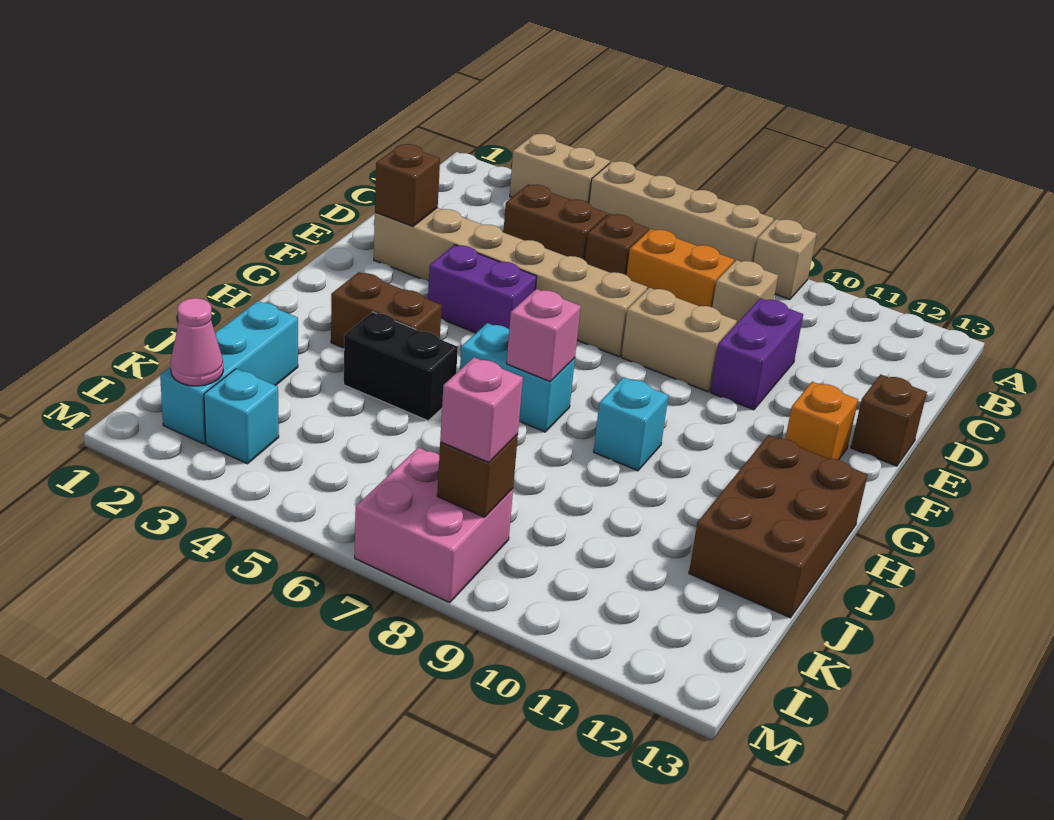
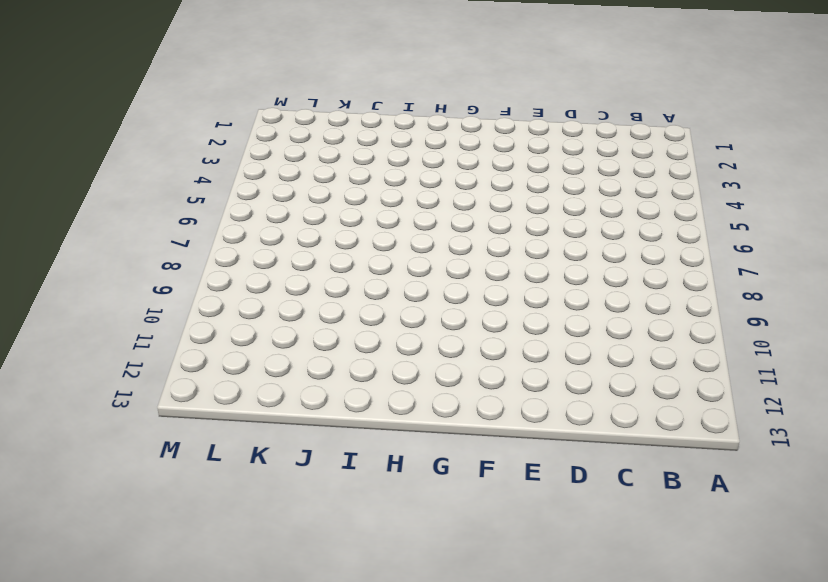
none -> tan brick A3:A4 level 1
none -> tan brick A5:A8 level 1
none -> tan brick A9 level 1

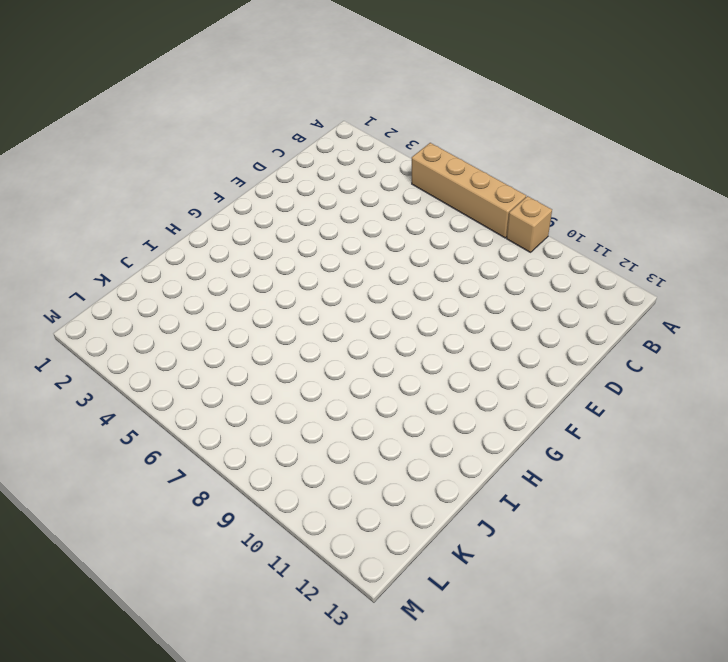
none -> tan brick A3:A4 level 1
none -> brown brick C4:C5 level 1
none -> brown brick C6 level 1

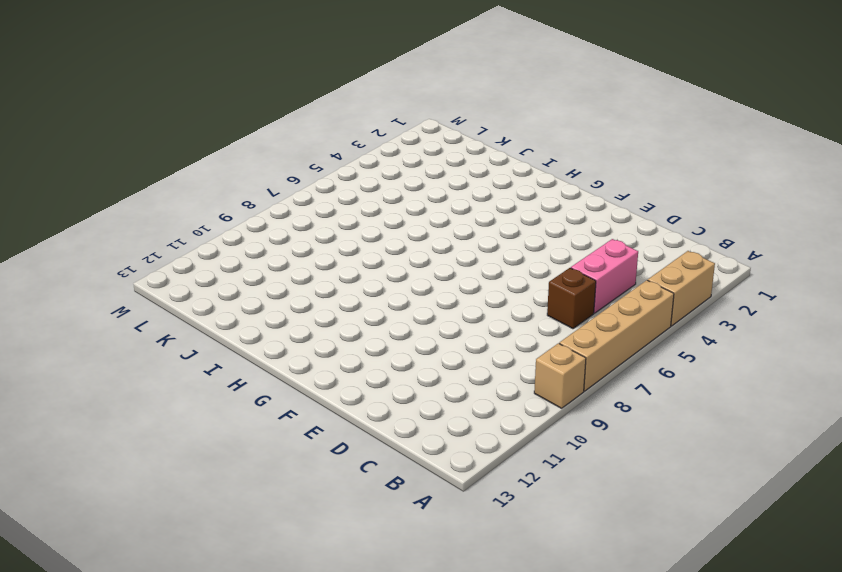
pink brick C4:C5 level 1 -> brown brick C4:C5 level 1
none -> orange brick C7:C8 level 1
none -> tan brick C9 level 1
none -> purple brick D10:E10 level 1

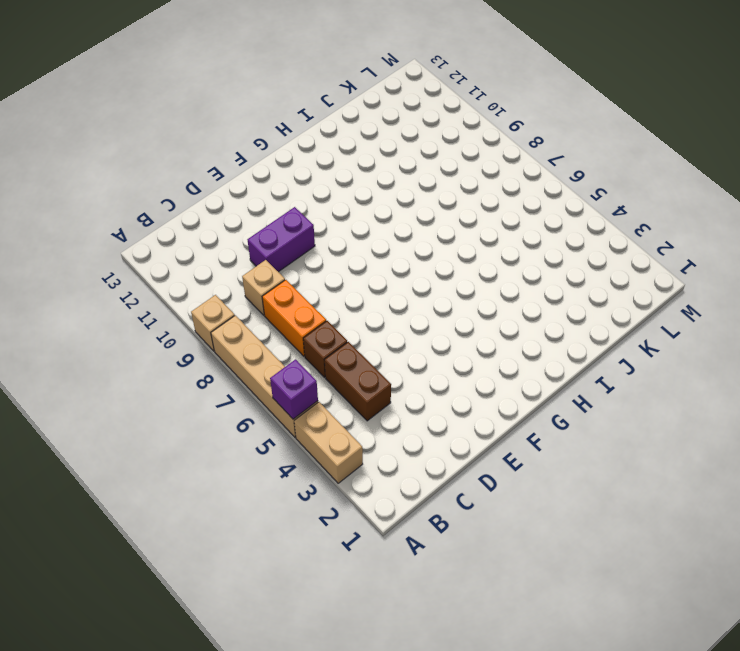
purple brick A5 level 2 -> none
none -> tan brick E2:E7 level 1
none -> tan brick E8:E9 level 1
none -> brown brick E13 level 1

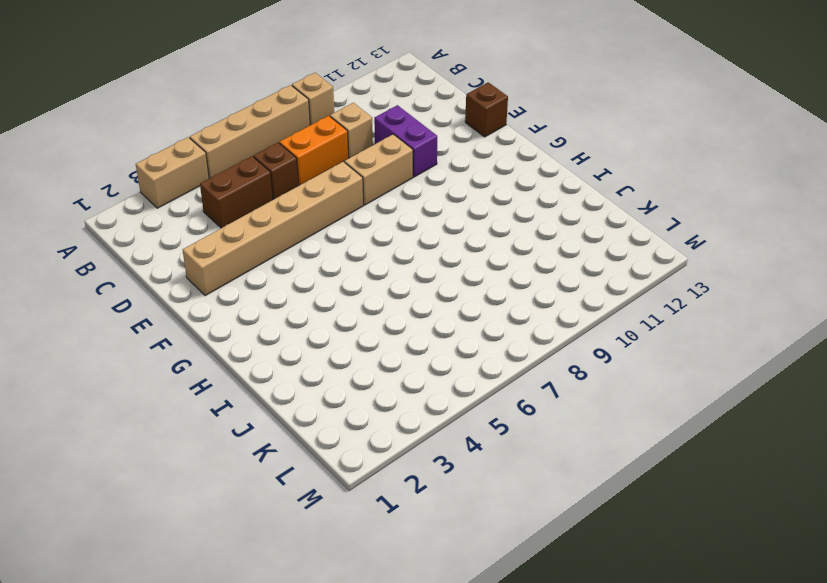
none -> purple brick F4:F5 level 1
none -> orange brick F12 level 1
none -> brown brick H3:H4 level 1

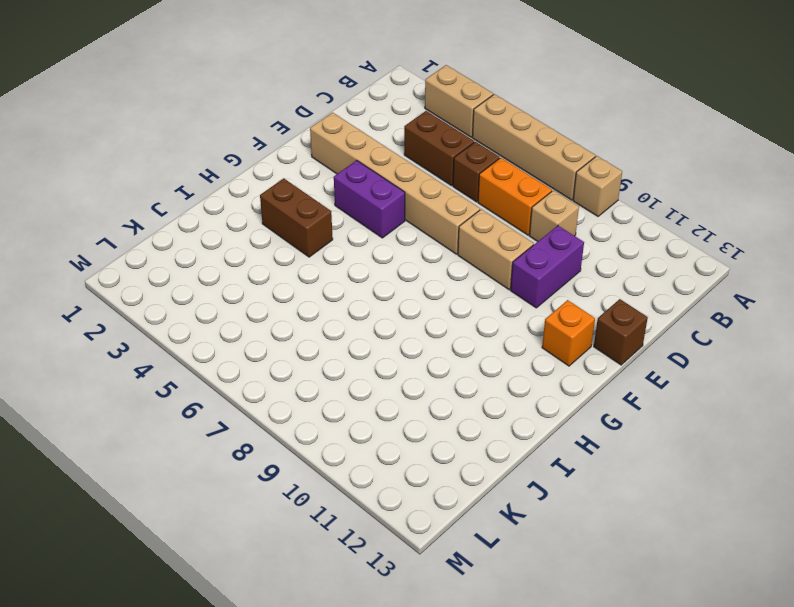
none -> cyan brick H6:H7 level 1
none -> cyan brick H9 level 1
none -> brown brick H12:J13 level 1

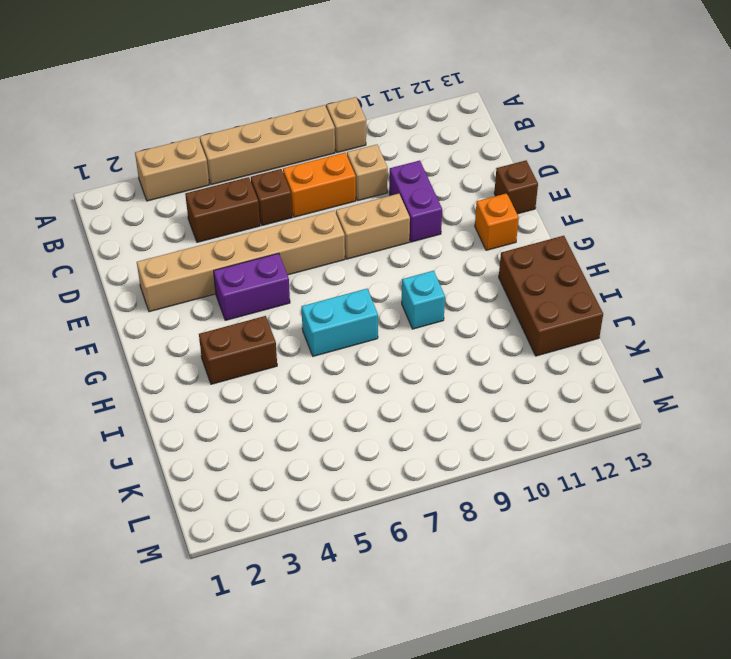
none -> black brick I4:I5 level 1
none -> cyan brick J2:L2 level 1
none -> cyan brick L3 level 1

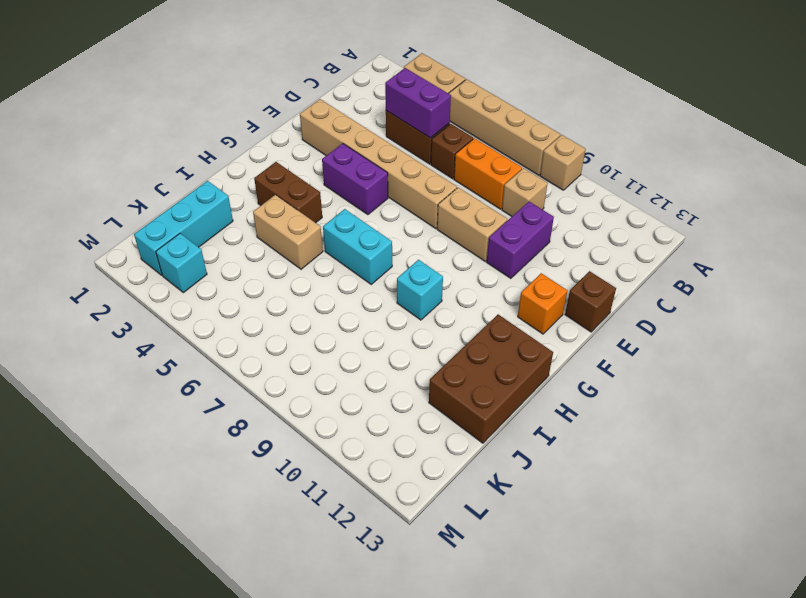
purple brick C4:C5 level 2 -> none
tan brick I4:I5 level 1 -> black brick I4:I5 level 1
none -> pink brick L7:M8 level 1
none -> brown brick E2 level 2
none -> pink brick H7 level 2

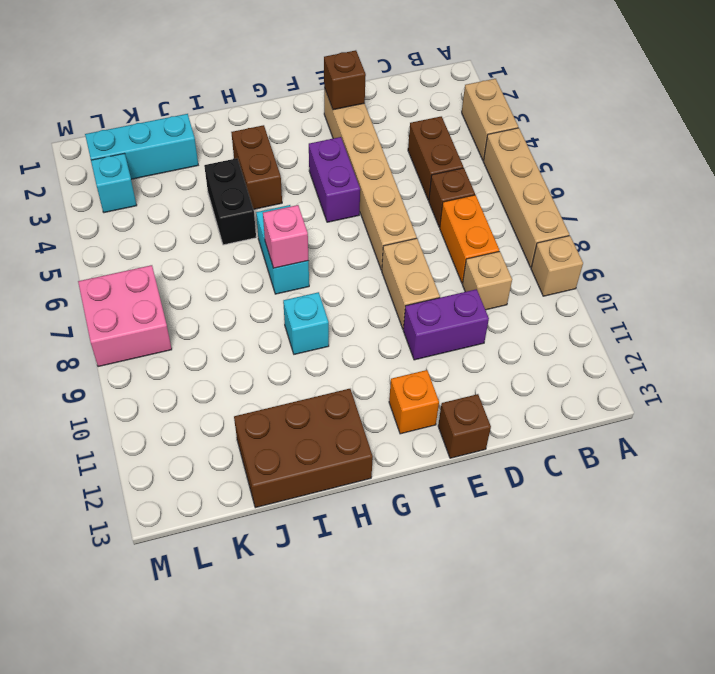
none -> pink cone L2 level 2
none -> brown brick L8 level 2
none -> pink brick L8 level 3

